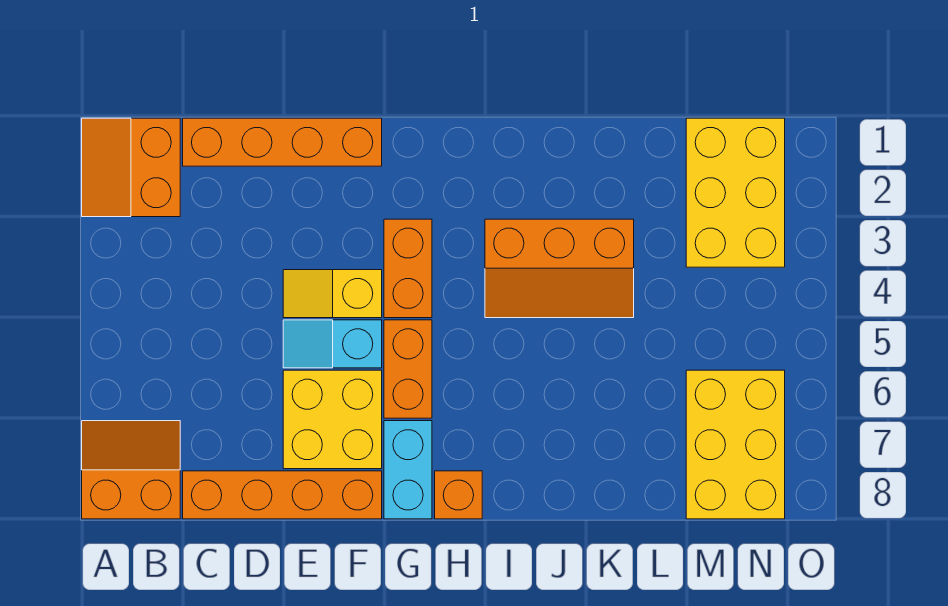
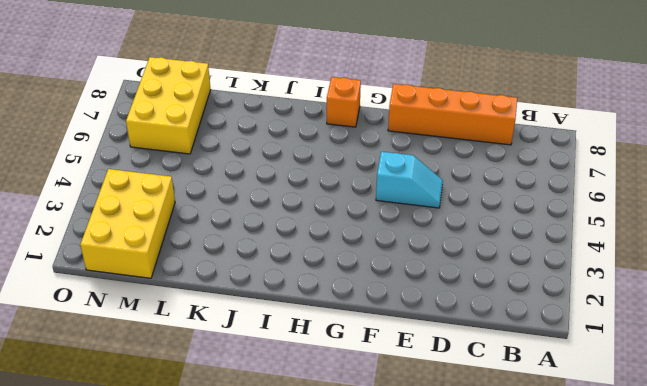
none -> orange slope A1:B2 level 1 top B
none -> orange slope A7:B8 level 1 top 8
none -> orange brick C1:F1 level 1

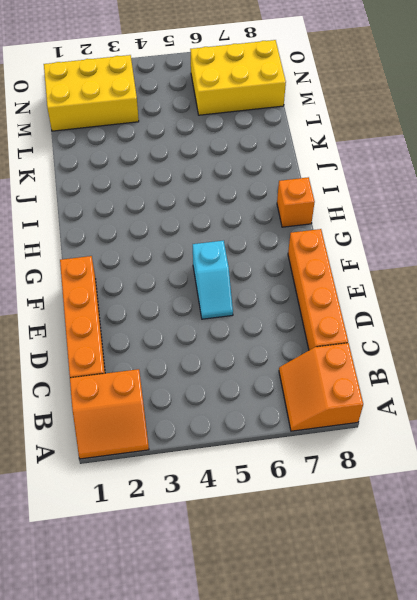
none -> yellow slope E4:F4 level 1 top F
none -> yellow brick E6:F7 level 1
none -> orange brick G3:G4 level 1

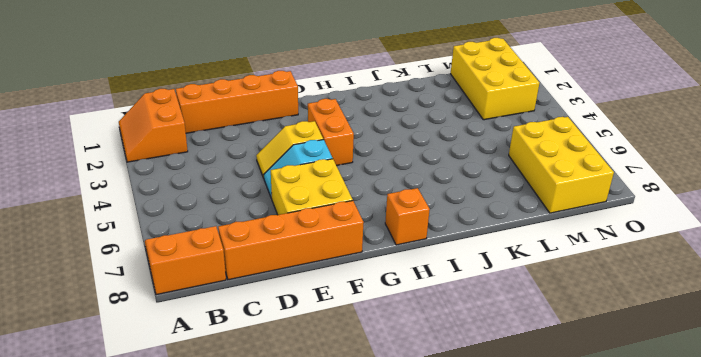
none -> orange brick G5:G6 level 1
none -> cyan brick G7:G8 level 1
none -> orange slope I3:K4 level 1 top 3

